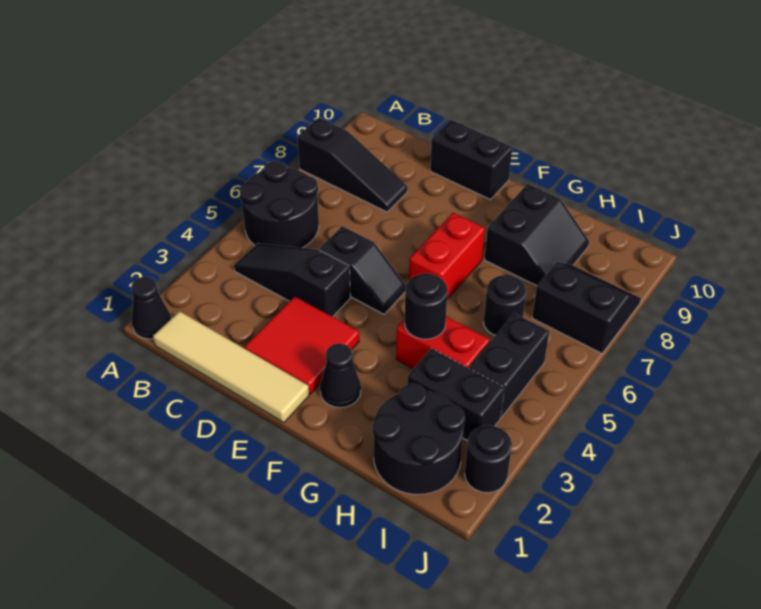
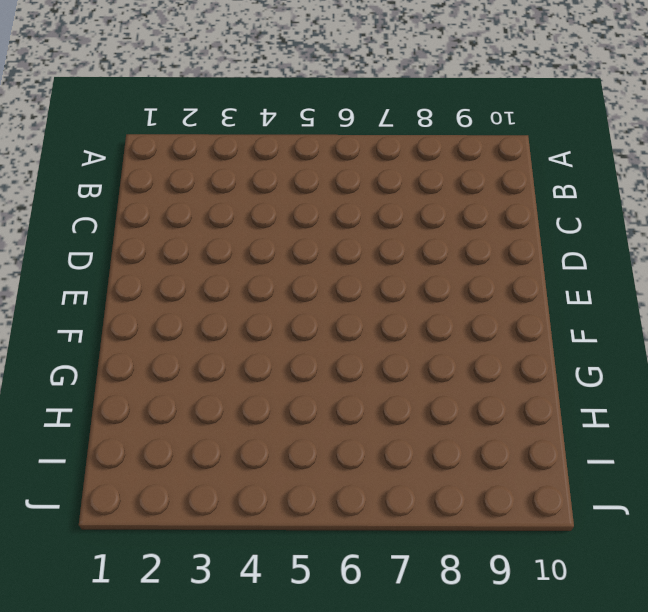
none -> black cone A1 level 1
none -> black round brick A5:B6 level 1
none -> black slope A8:C8 level 1 top A

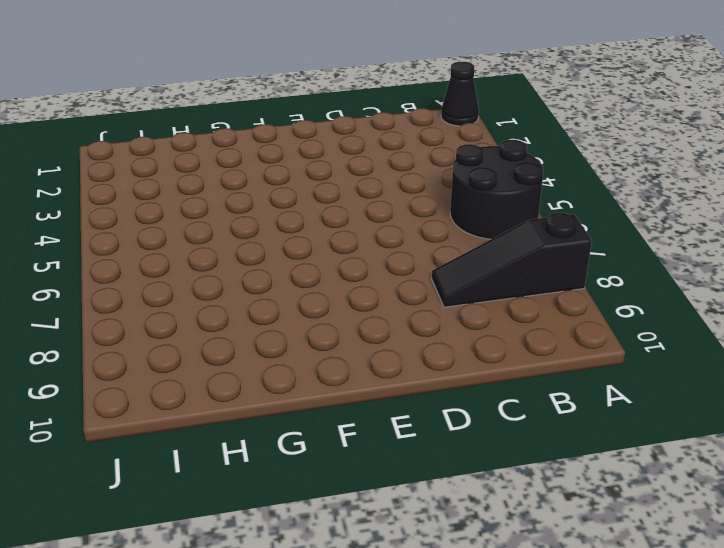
none -> tan tile B1:E1 level 1
none -> black slope B4:D4 level 1 top D
none -> red tile D2:E3 level 1

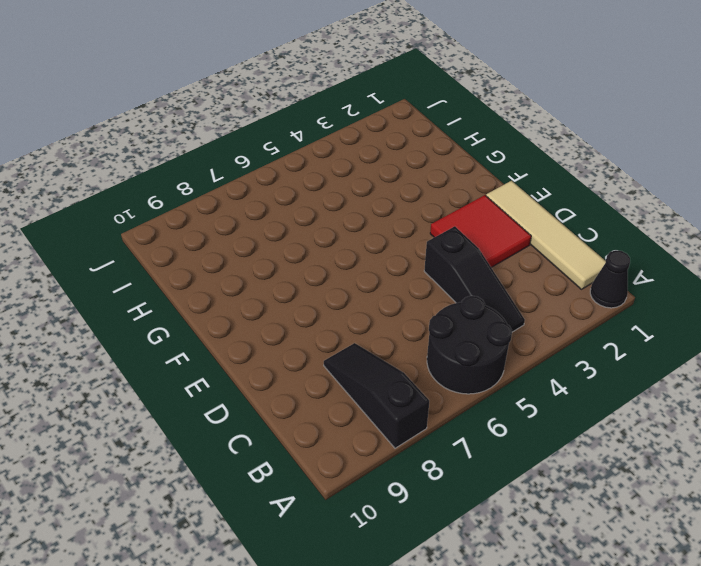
none -> black slope D5:E5 level 1 top D
none -> black brick D10:E10 level 1
none -> black cone F2 level 1

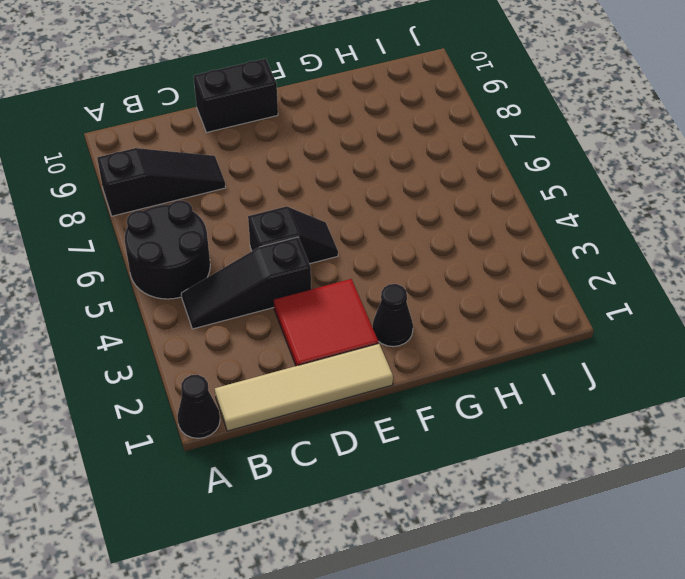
none -> red brick F6:F7 level 1
none -> red brick G4:H4 level 1
none -> black slope G8:H9 level 1 top G

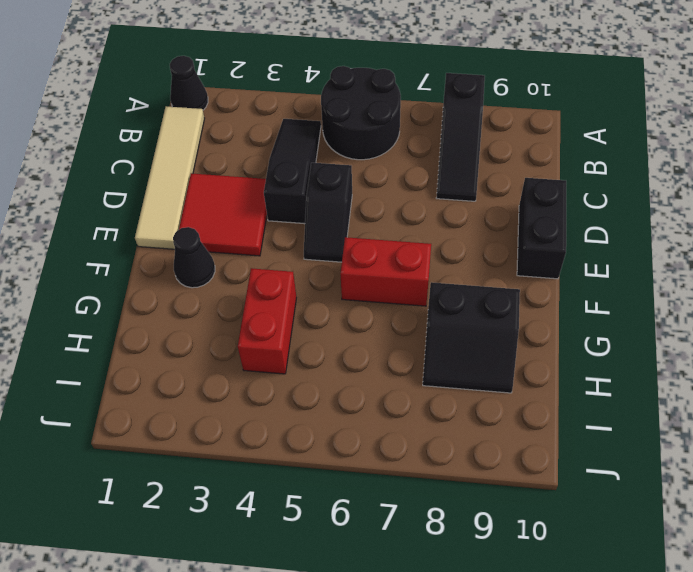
none -> black round brick H1:I2 level 1
none -> black brick H3:I3 level 1
none -> black round brick H6 level 1

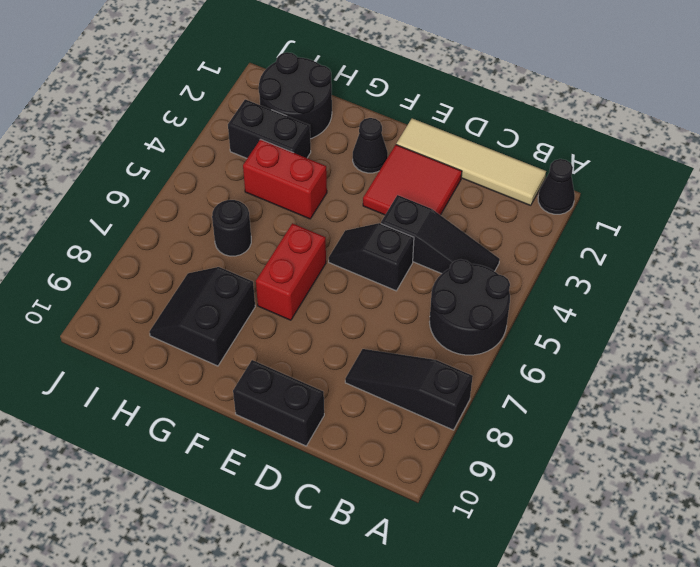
none -> black brick I4:I5 level 1
none -> black slope I7:J8 level 1 top 7
none -> black round brick J2 level 1

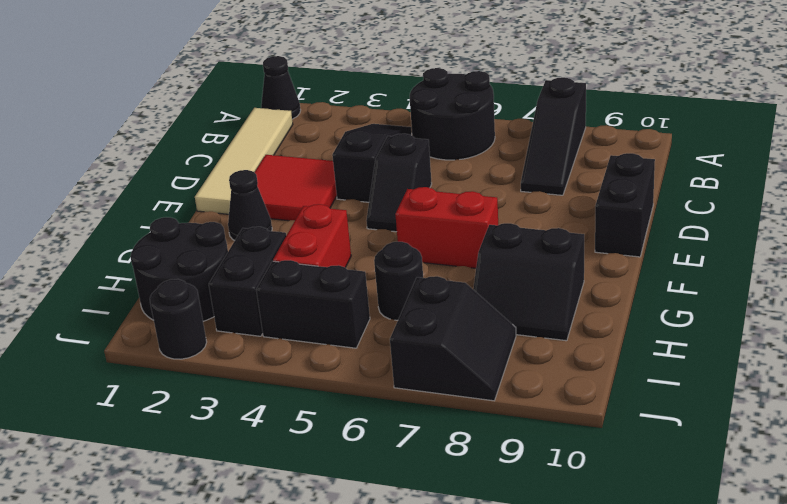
none -> black round brick G4 level 2

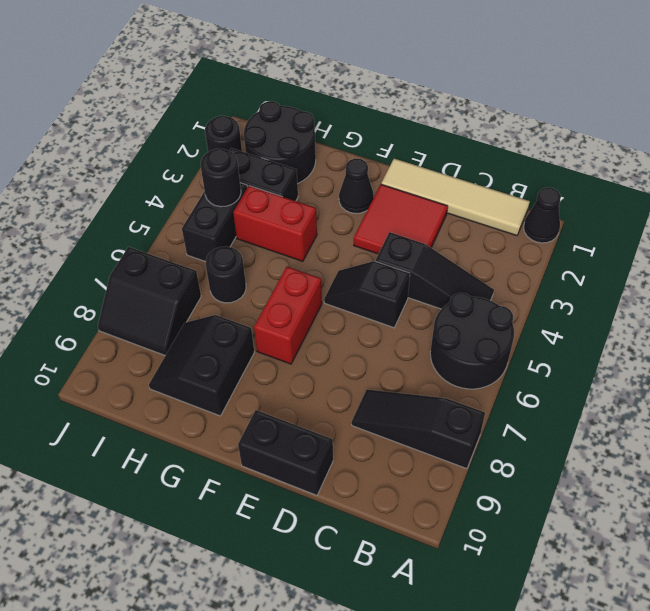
black round brick I4 level 2 -> black round brick G4 level 2

